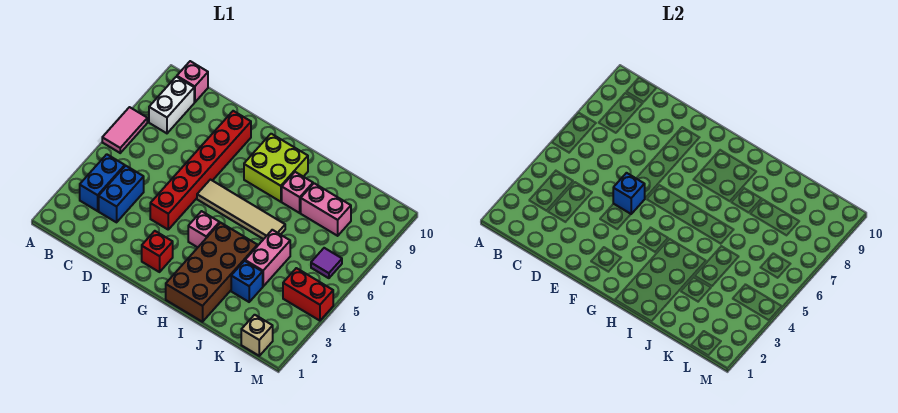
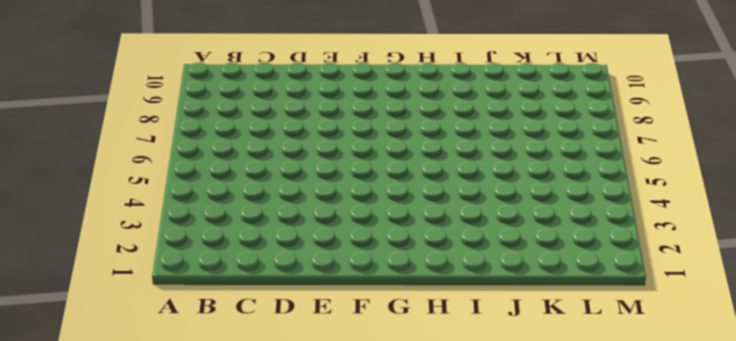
none -> pink tile A6:A7 level 1
none -> blue brick B3:B4 level 1
none -> white brick B8:B9 level 1

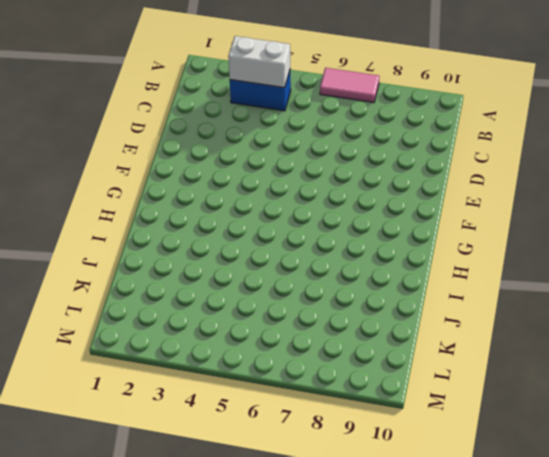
white brick B3:B4 level 2 -> white brick B8:B9 level 1
none -> pink brick B10 level 1
none -> blue brick C3:C4 level 1
none -> red brick E4:E9 level 1

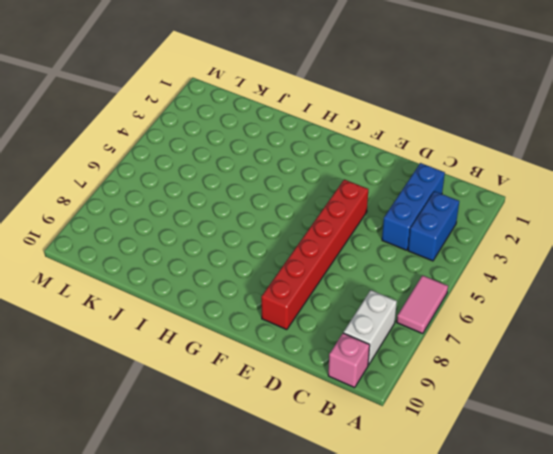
blue brick C2:C4 level 1 -> blue brick C3:C4 level 1
none -> red brick F2 level 1
none -> tan tile F6:I6 level 1
none -> pink brick G4 level 1

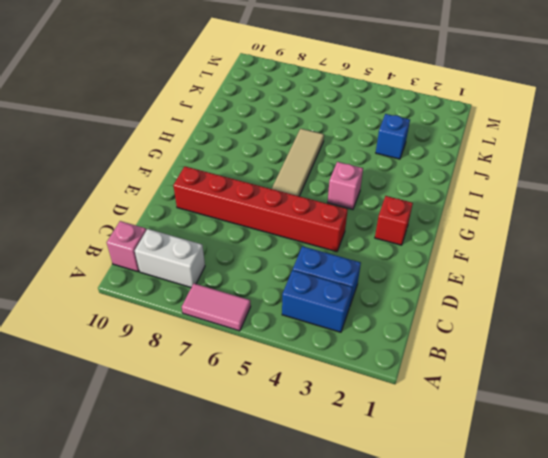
none -> lime brick G8:H9 level 1
none -> brown brick H1:I4 level 1
none -> pink brick I8 level 1

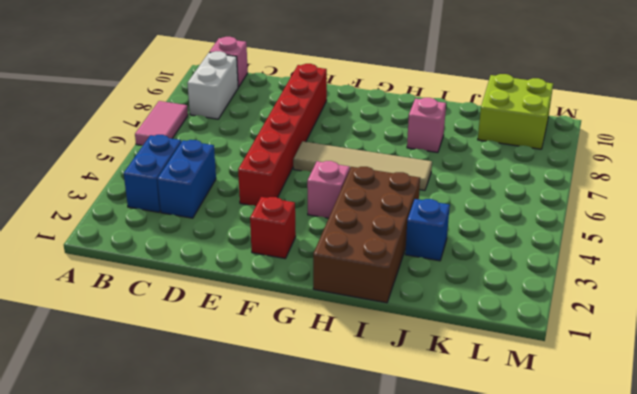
lime brick K9:L10 level 1 -> lime brick G8:H9 level 1
none -> pink brick J4:J5 level 1
none -> pink brick J8:K8 level 1
none -> tan brick L1 level 1

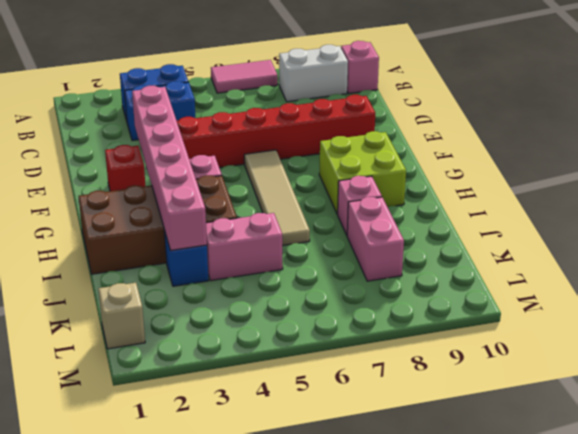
pink brick E3:J3 level 2 -> none
none -> red brick L4:M4 level 1
none -> purple tile L6 level 1
none -> blue brick E5 level 2

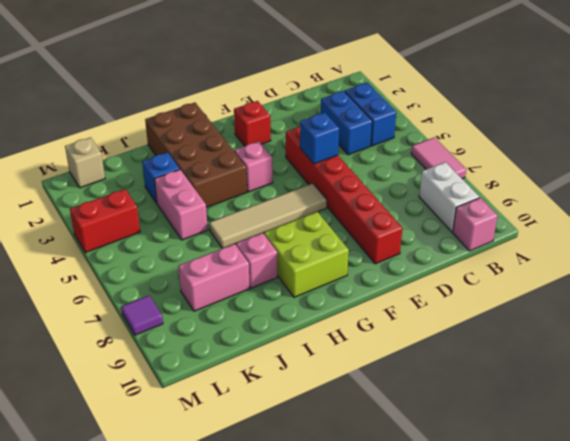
purple tile M8 level 1 -> purple tile L6 level 1

